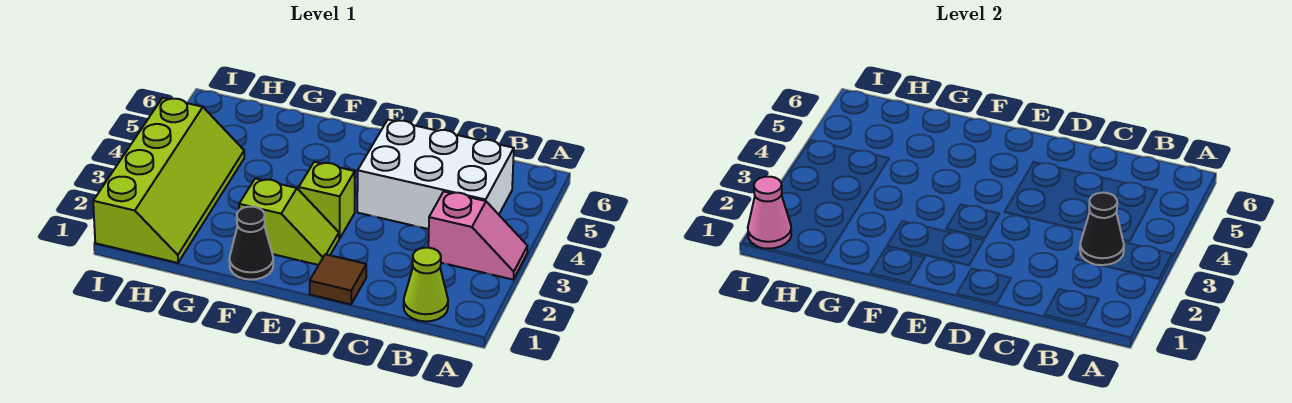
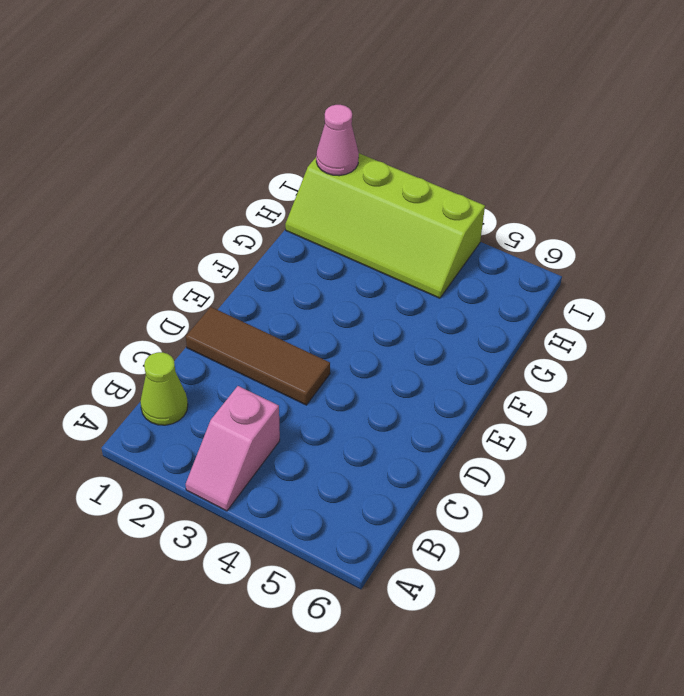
brown tile D1:D3 level 1 -> brown tile D1 level 1
none -> white brick B4:D5 level 1
none -> lime slope E2:F2 level 1 top F

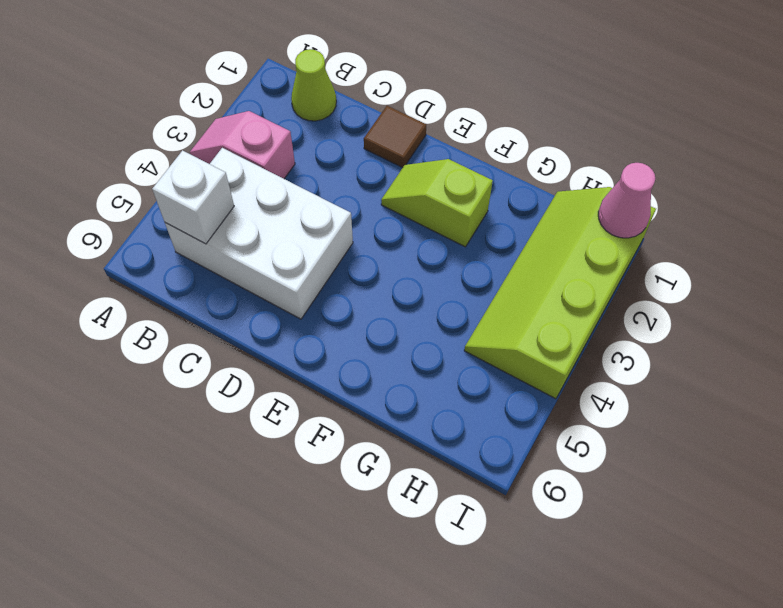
white brick B5 level 2 -> none
none -> lime brick E3 level 1
none -> black cone F1 level 1

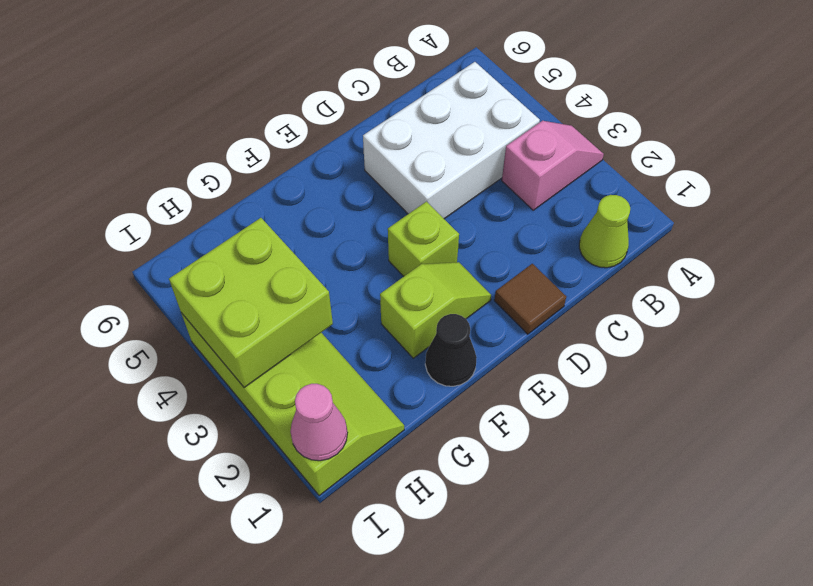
lime brick H3:I4 level 2 -> none
none -> black cone B3 level 2

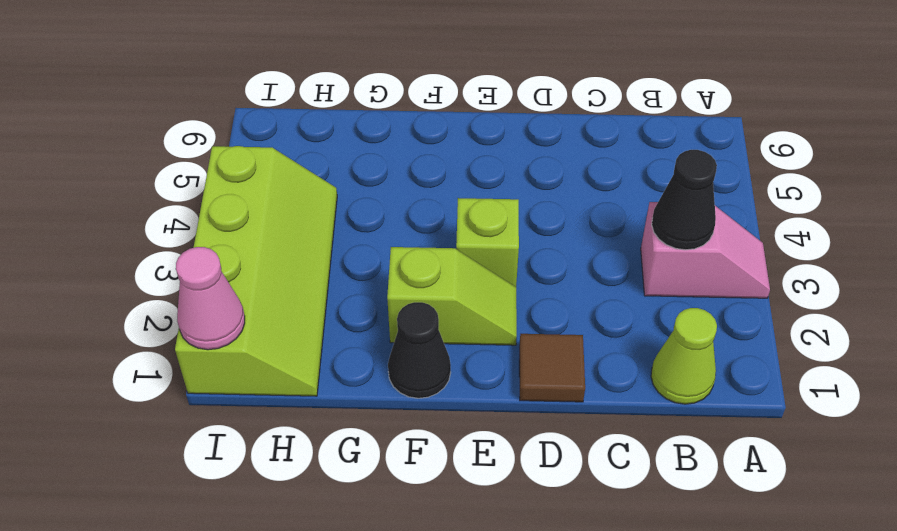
none -> white brick B4:D5 level 1

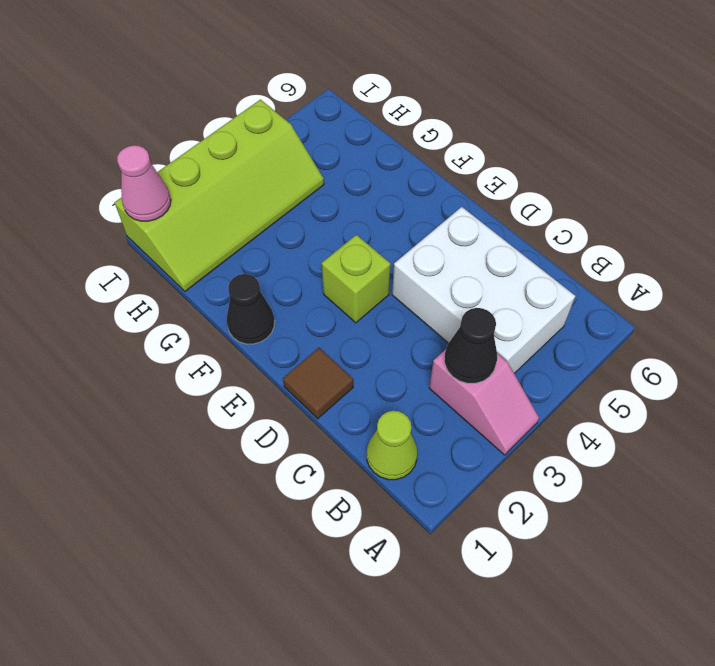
none -> lime slope E2:F2 level 1 top F

